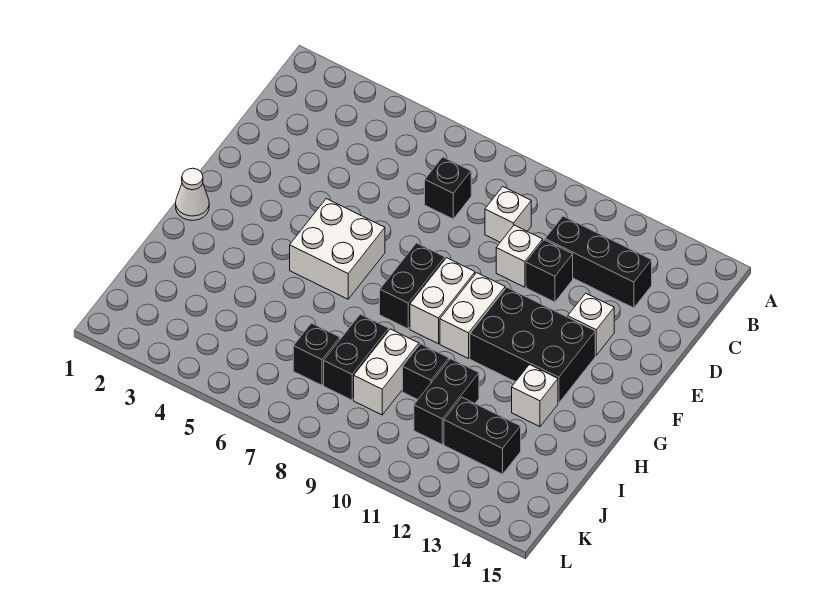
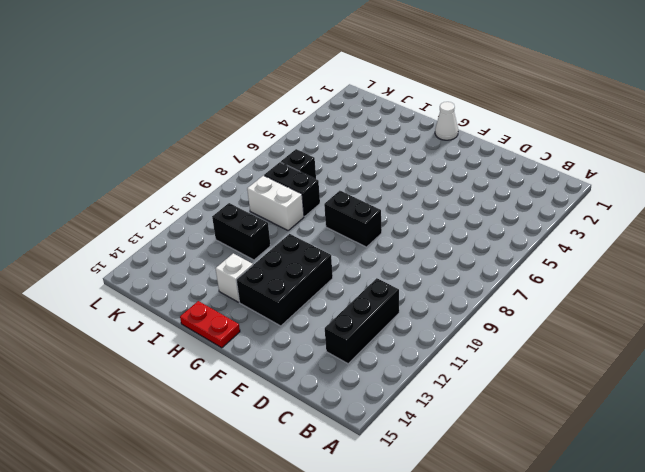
red plate G15:H15 level 1 -> none
none -> black brick C7 level 1
none -> white brick C9 level 1
none -> white brick D10 level 1

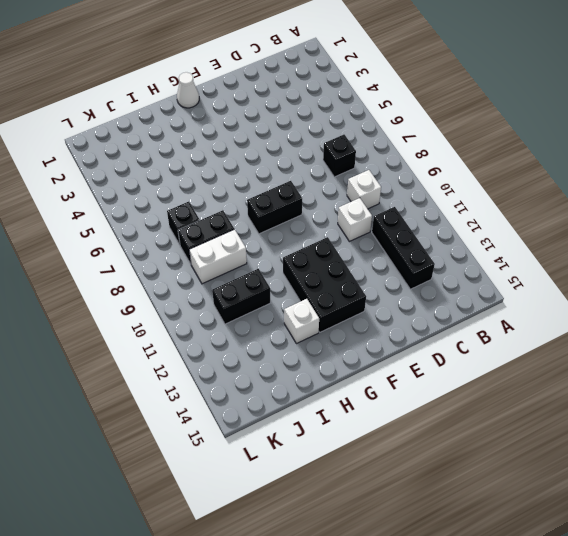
none -> black brick D11 level 1
none -> white brick E13 level 1
none -> white brick F5:G6 level 1

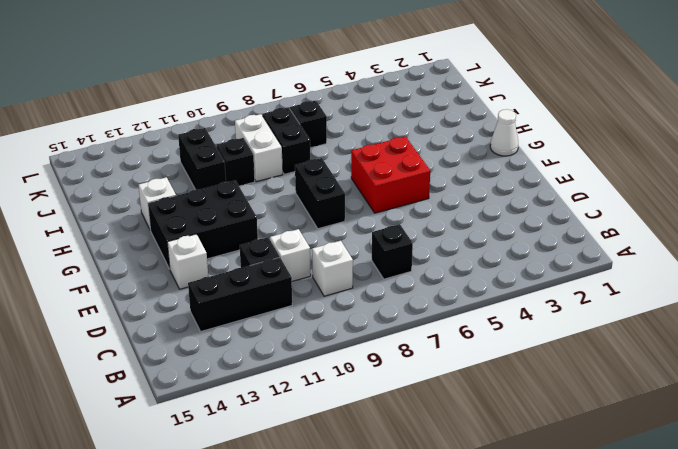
red brick F5:G6 level 1 -> white brick F5:G6 level 1
none -> white brick F9:G9 level 1
none -> white brick F10:G10 level 1
none -> black brick J12:J13 level 1

